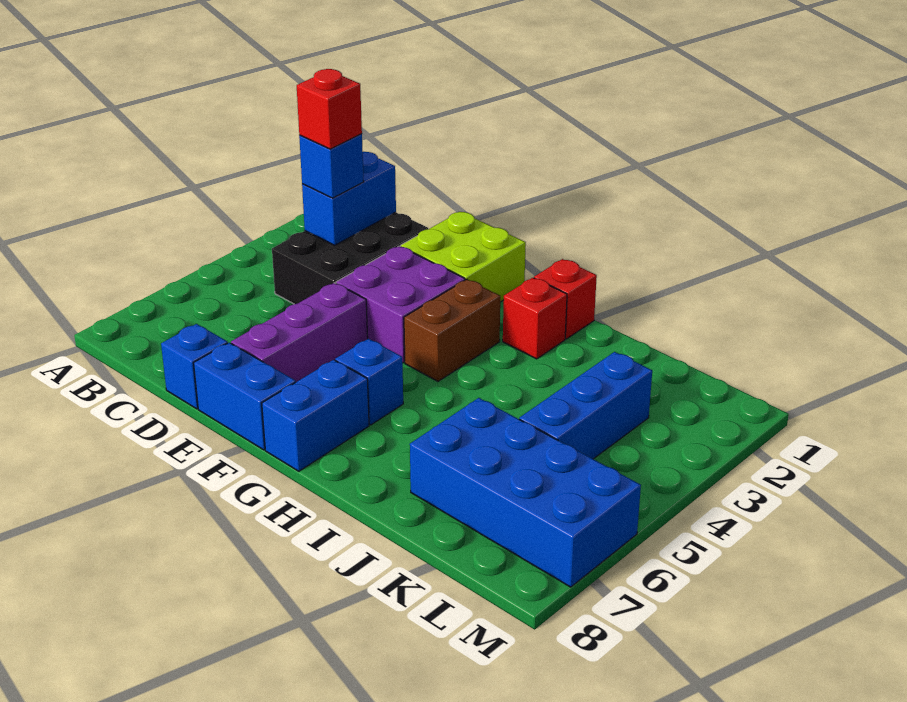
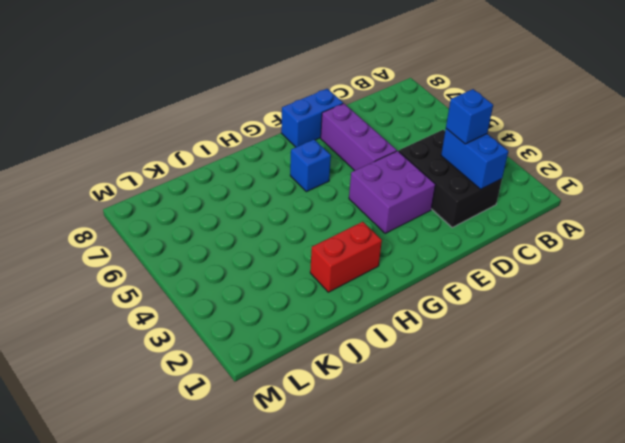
red brick H2:I2 level 1 -> red brick H2 level 1
none -> blue brick D8 level 1
none -> lime brick E1:F2 level 1
none -> brown brick G3:G4 level 1

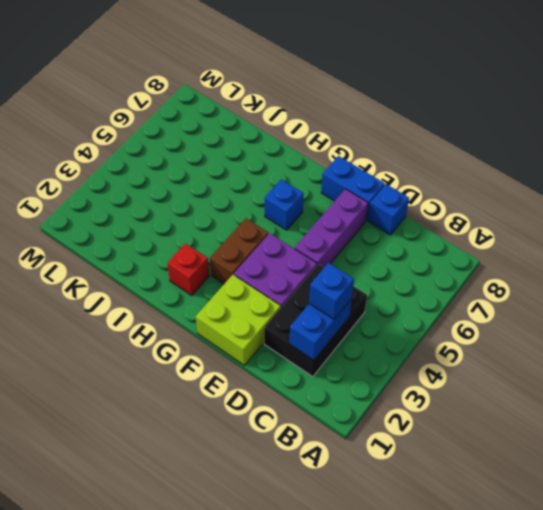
none -> blue brick G7:G8 level 1
none -> red brick H1 level 1
none -> blue brick J6:M7 level 1

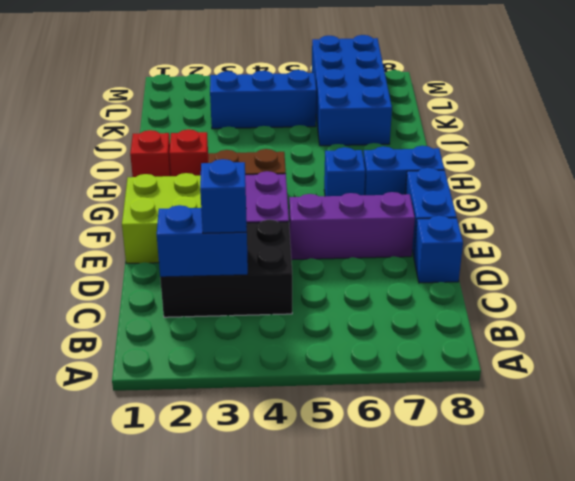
none -> red brick C3 level 4

